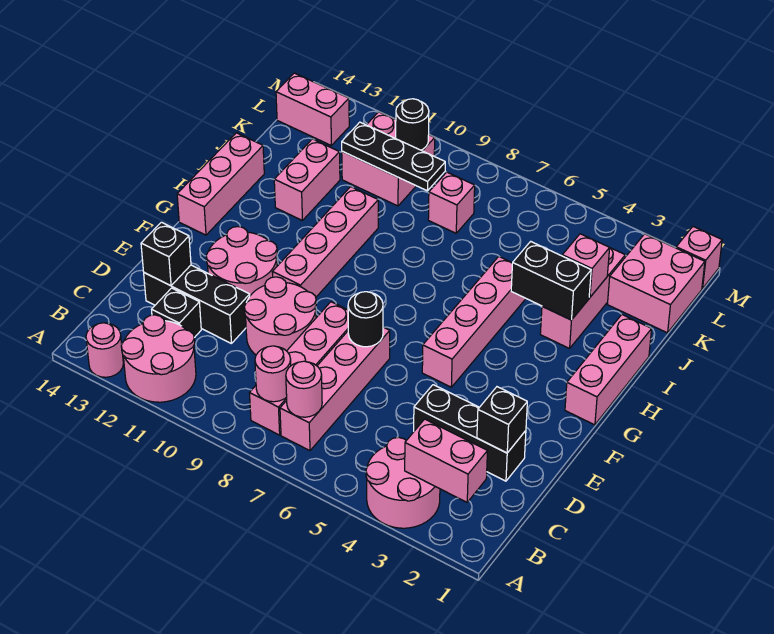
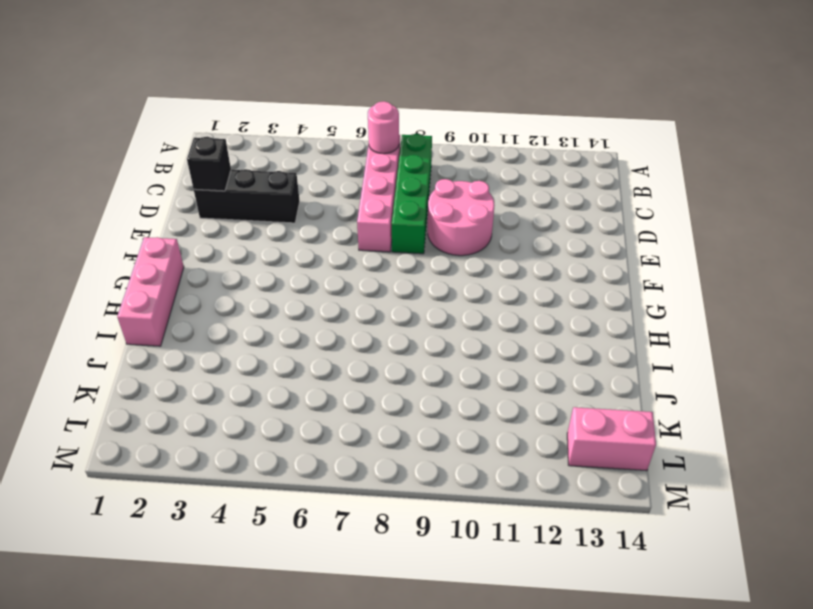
green brick B8:E8 level 1 -> pink brick B8:E8 level 1
none -> pink round brick A3:B4 level 1
none -> pink round brick A11:B12 level 1
none -> pink round brick A13 level 1
none -> black brick C12 level 1

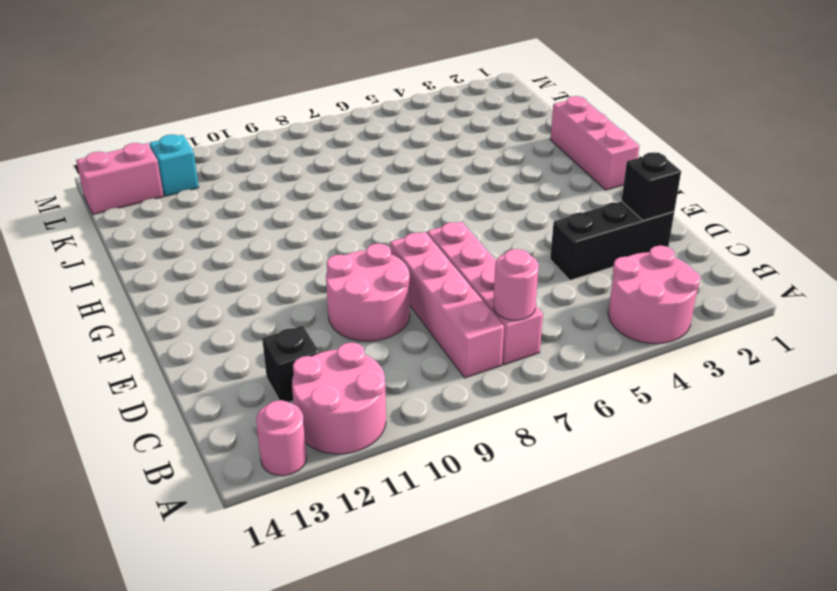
cyan brick L12 level 1 -> none
none -> black brick D11:D13 level 1
none -> pink round brick E11:F12 level 1
none -> pink brick F5:I5 level 1
none -> pink brick F10:I10 level 1

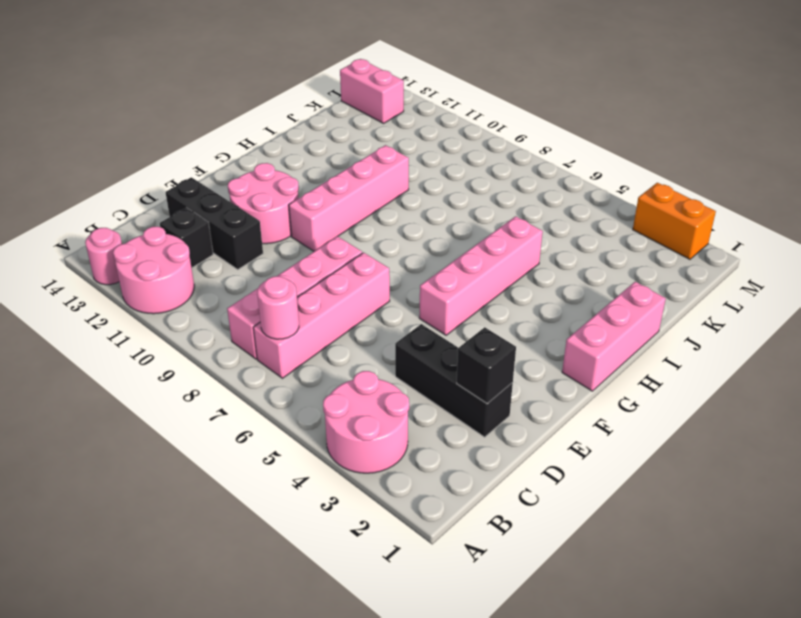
orange brick M2:M3 level 1 -> none
none -> pink round brick D9:E10 level 1
none -> pink brick G14:I14 level 1
none -> pink brick I3:K3 level 1
none -> pink brick I12:J12 level 1

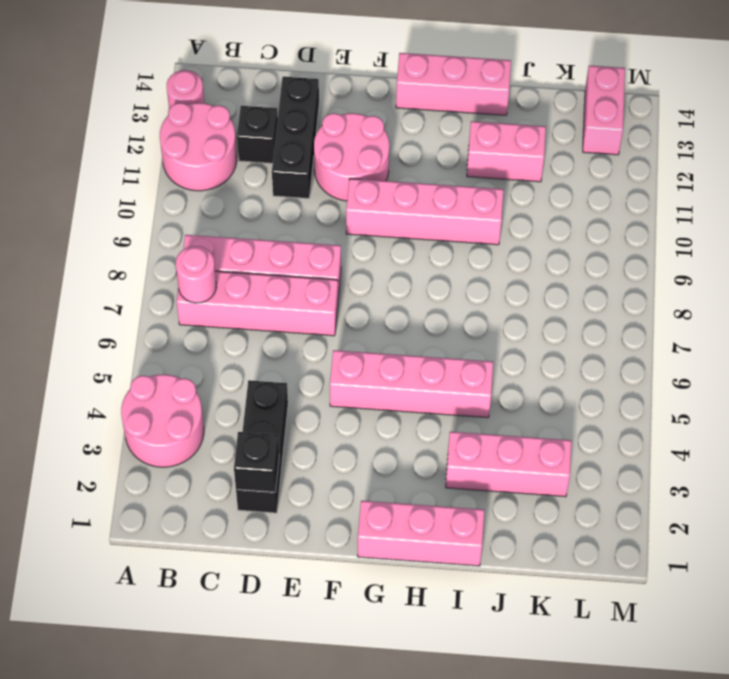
none -> pink round brick D9:E10 level 1
none -> pink brick K1:L2 level 1
none -> pink brick K8 level 1
none -> pink brick K10:L11 level 1

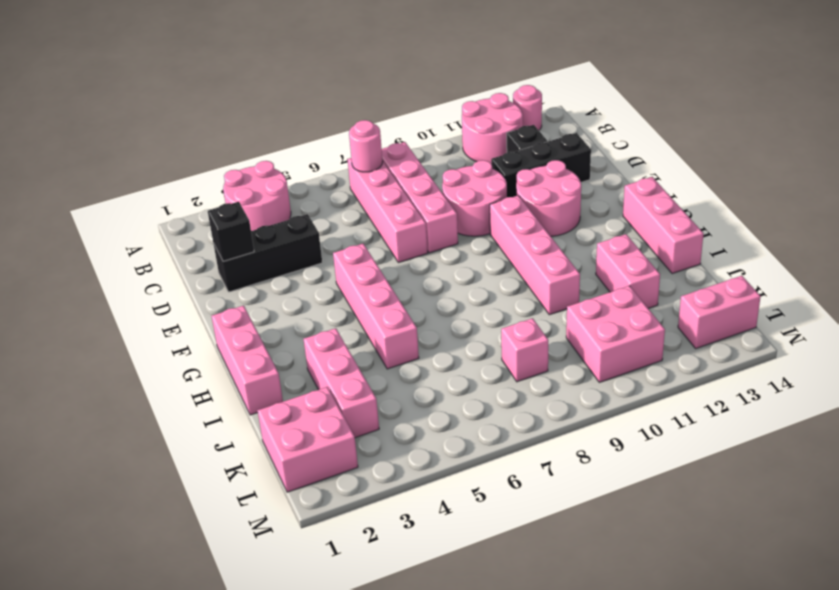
none -> pink brick M1 level 1
none -> pink brick B2:B3 level 2
none -> pink round brick B8 level 2
none -> black brick D13 level 2

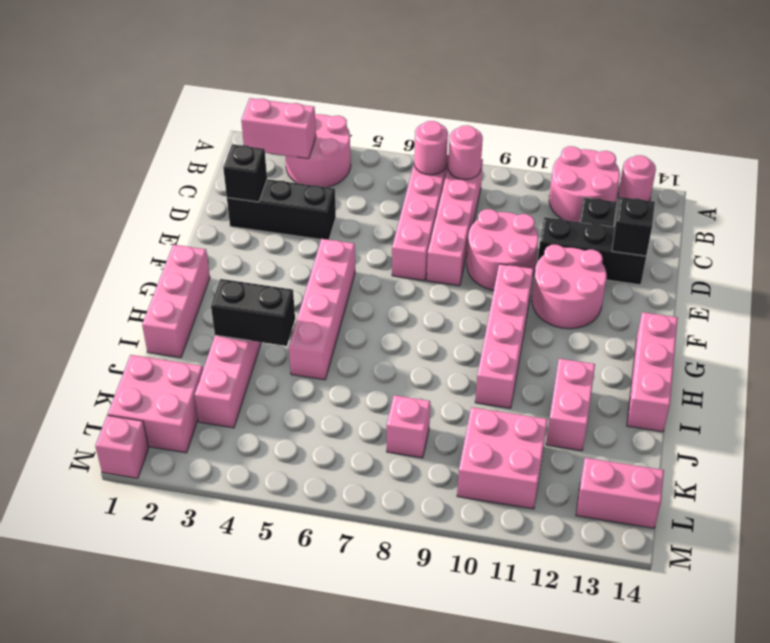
none -> black round brick E7 level 2
none -> pink brick J3 level 2
none -> black plate K9:K11 level 2
none -> black round brick L10 level 2

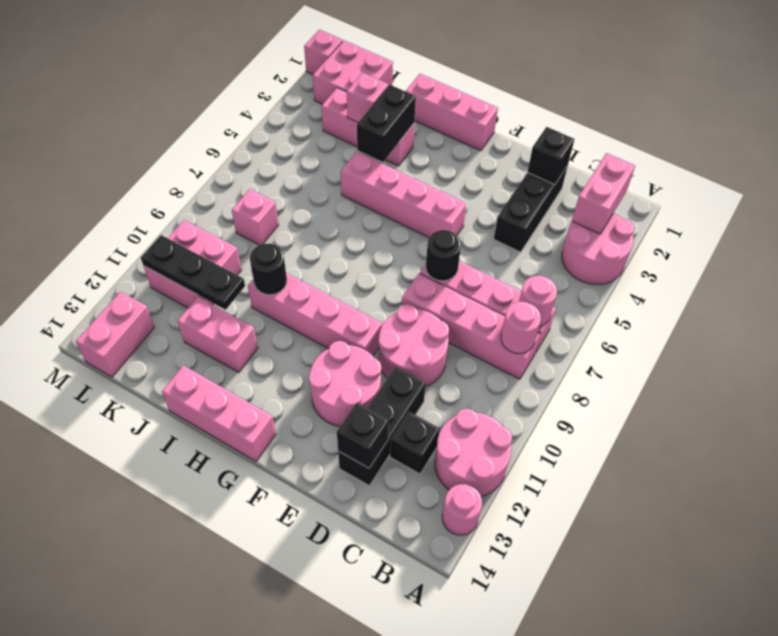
black round brick I10 level 2 -> black round brick L10 level 2
black plate J11:L11 level 2 -> black plate K9:K11 level 2

